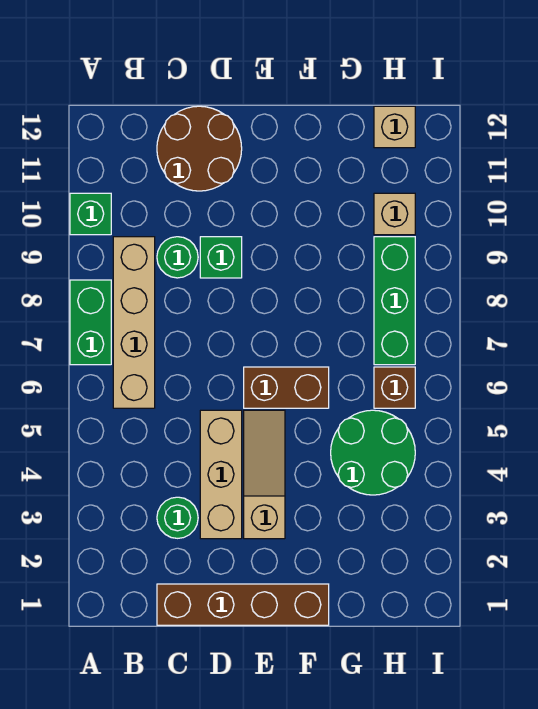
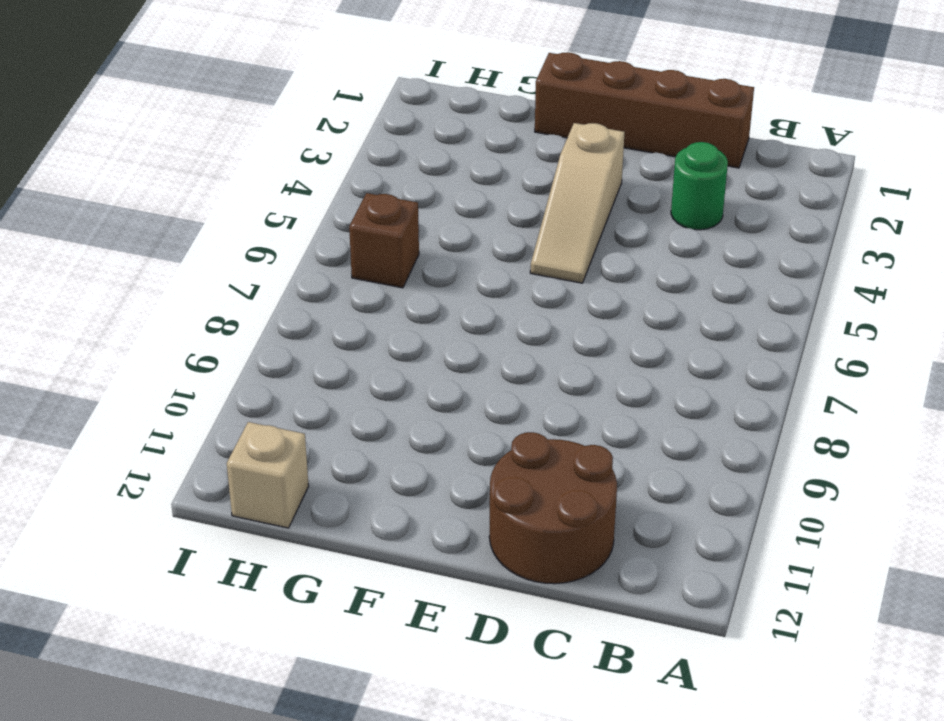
none -> green brick A7:A8 level 1
none -> green brick A10 level 1
none -> tan brick B6:B9 level 1

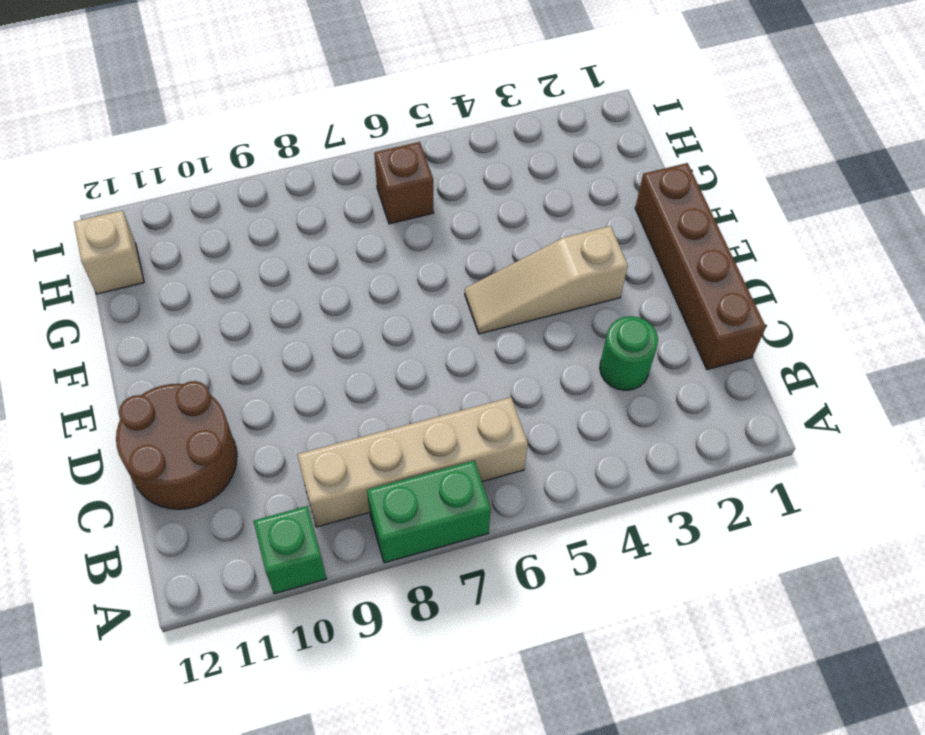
none -> green round brick C9 level 1
none -> tan brick D3:D5 level 1
none -> green brick D9 level 1

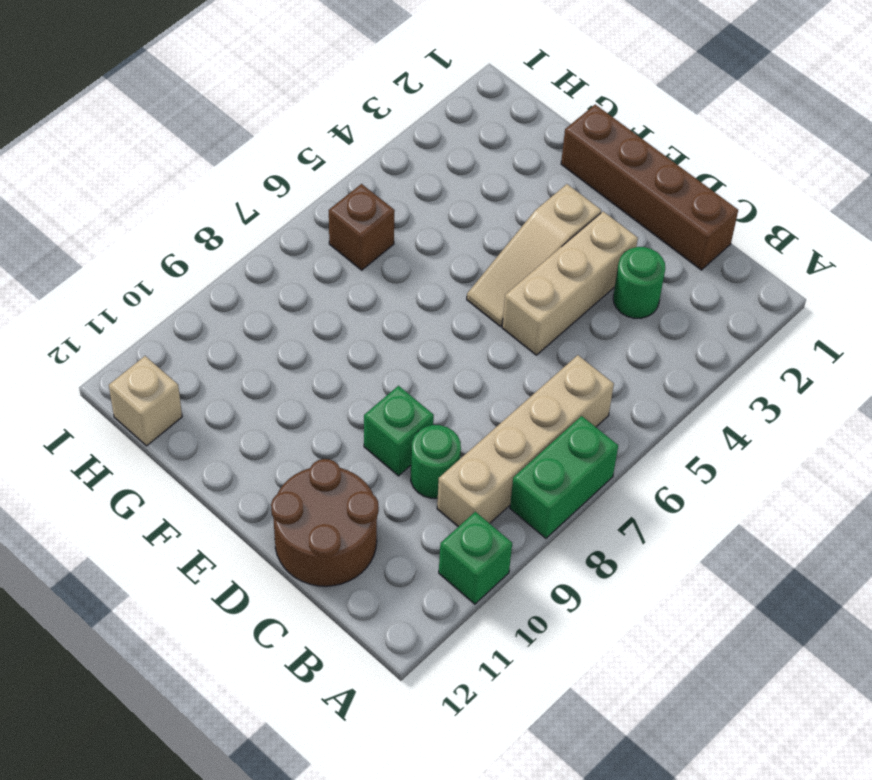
none -> brown brick E6:F6 level 1
none -> green round brick G4:H5 level 1
none -> green brick H7:H9 level 1

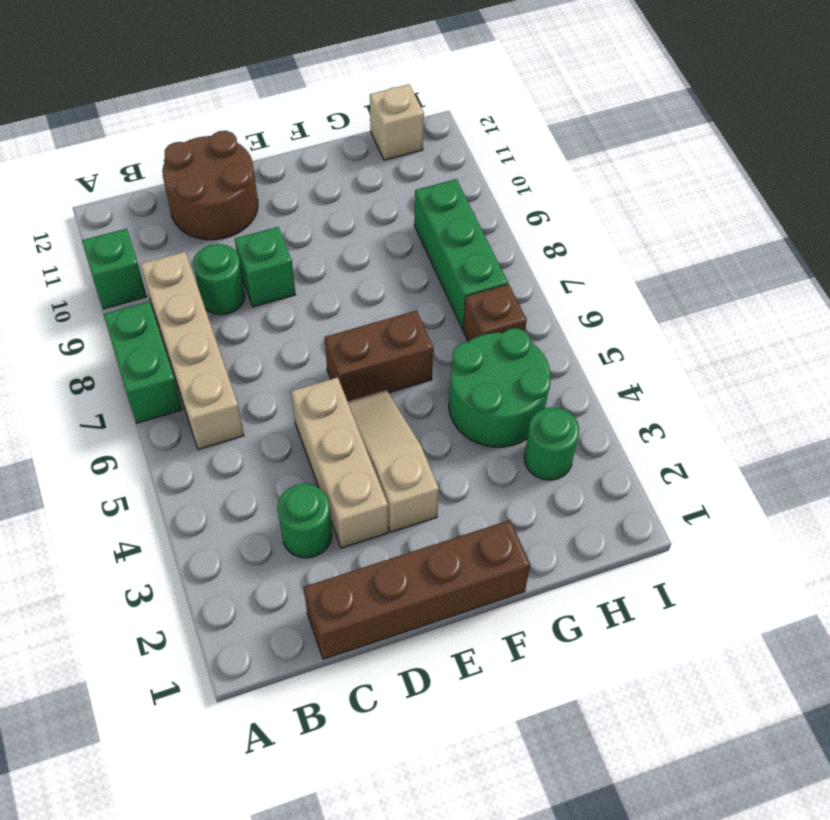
green round brick H3 level 1 -> none
none -> tan brick H10 level 1

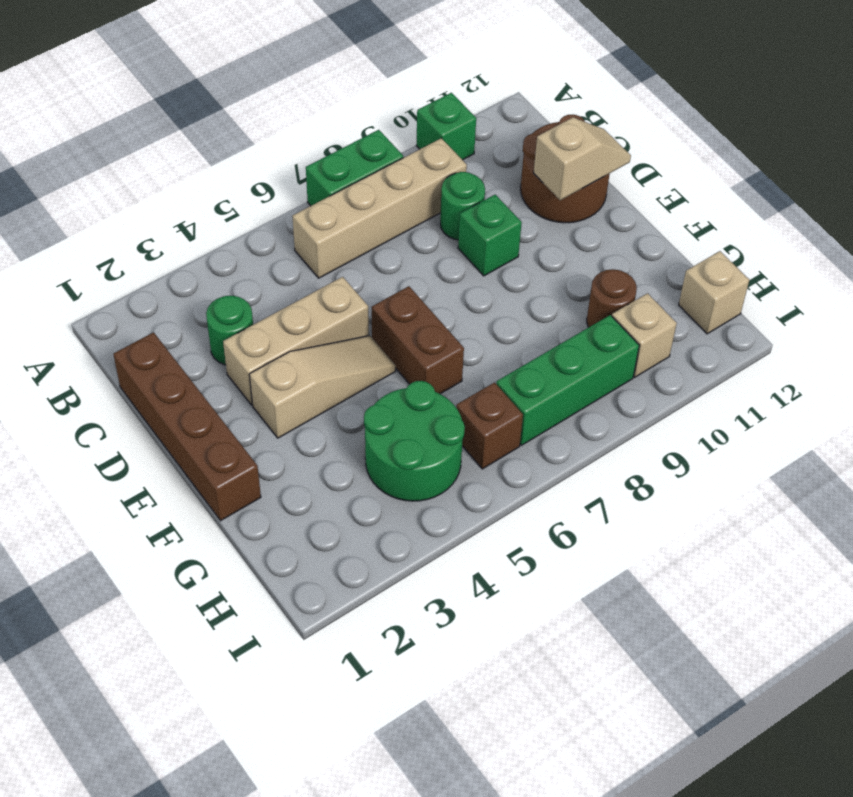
tan slope D11:D12 level 2 top 11 -> none
brown round brick G10 level 1 -> none

